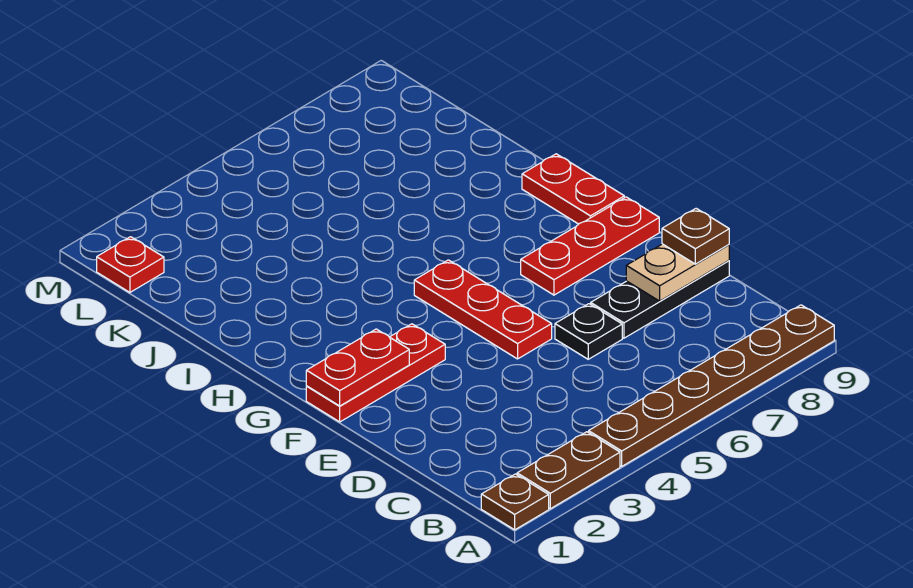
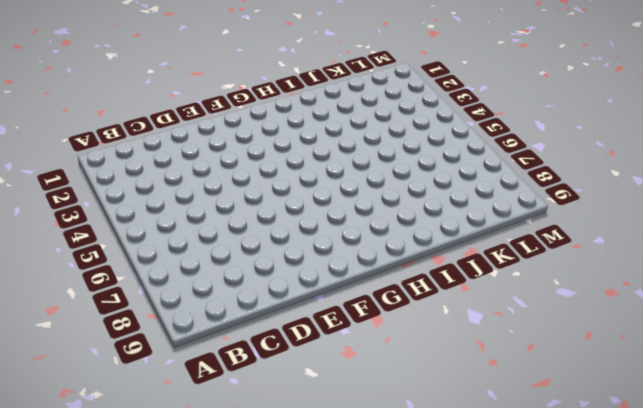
none -> brown plate A1 level 1
none -> brown plate A2:A3 level 1
none -> brown plate A4:A9 level 1

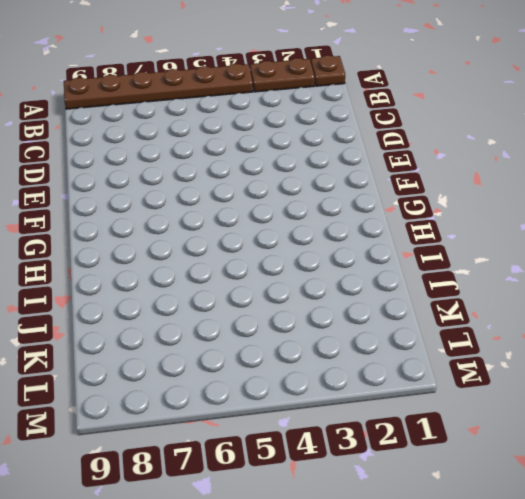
none -> black plate D6 level 1
none -> black plate D7:D9 level 1
none -> red plate E5:G5 level 1

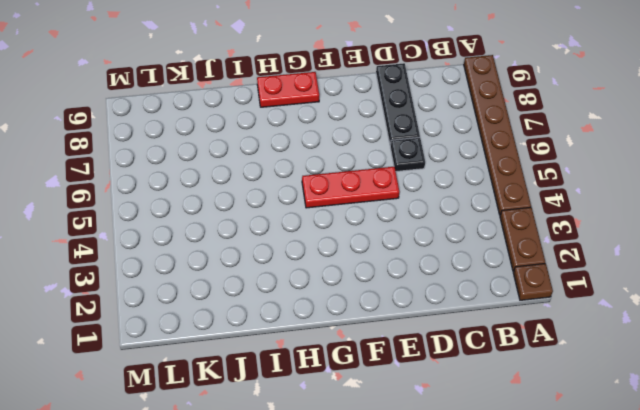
none -> red plate F1:F3 level 1
none -> red plate F7:F9 level 1
none -> red plate L1 level 1

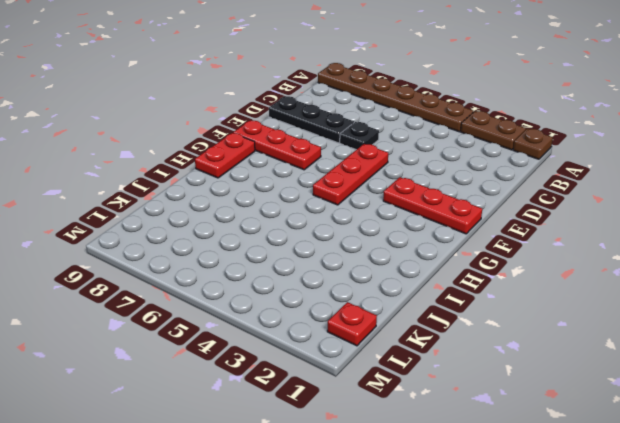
none -> tan plate D8:D9 level 2
none -> red plate F1:F2 level 2
none -> brown plate D9 level 3

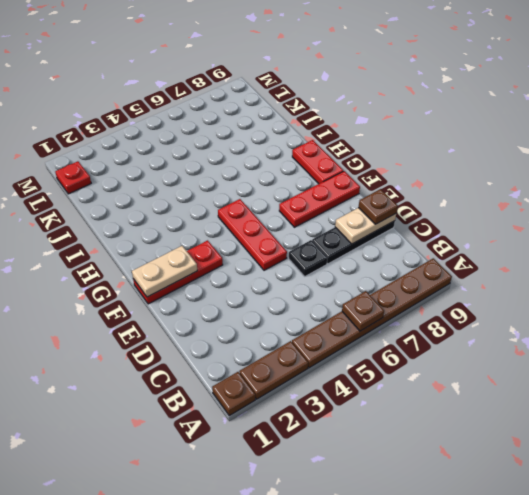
brown plate A6 level 2 -> none
tan plate F1:F2 level 2 -> red plate F1:F2 level 2

